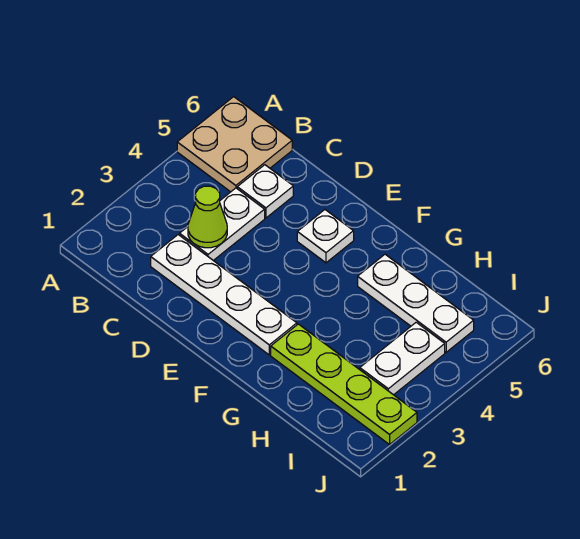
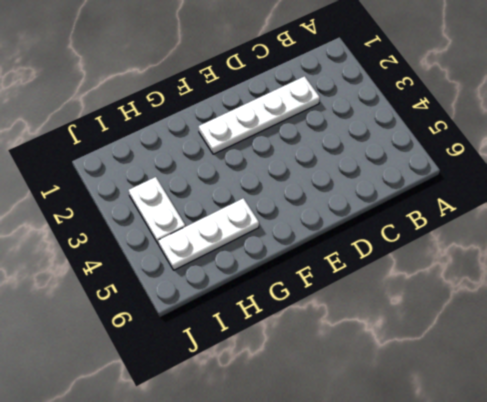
none -> tan plate A5:B6 level 1
none -> white plate C3:C4 level 1

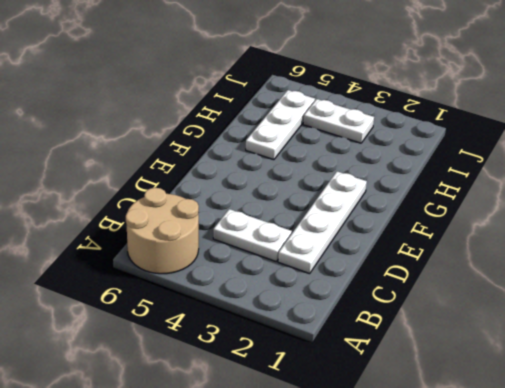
tan round brick A5:B6 level 1 -> tan plate A5:B6 level 1
none -> white plate C5 level 1
none -> white plate E5 level 1

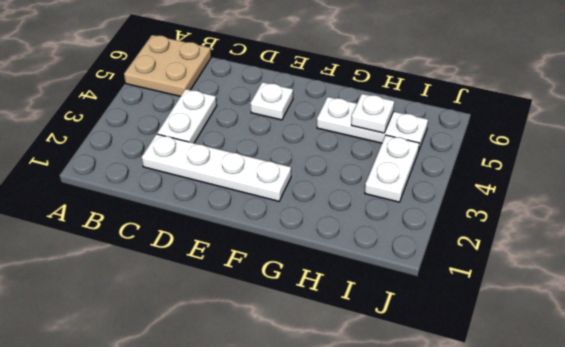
white plate H5 level 2 -> white plate C5 level 1
none -> lime plate G2:J2 level 1
none -> lime cone C3 level 2

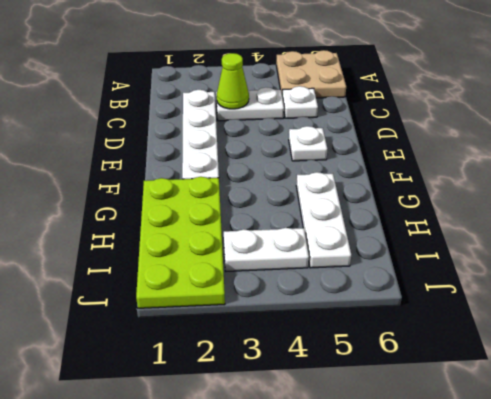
lime plate G1:J2 level 1 -> lime plate G2:J2 level 1

